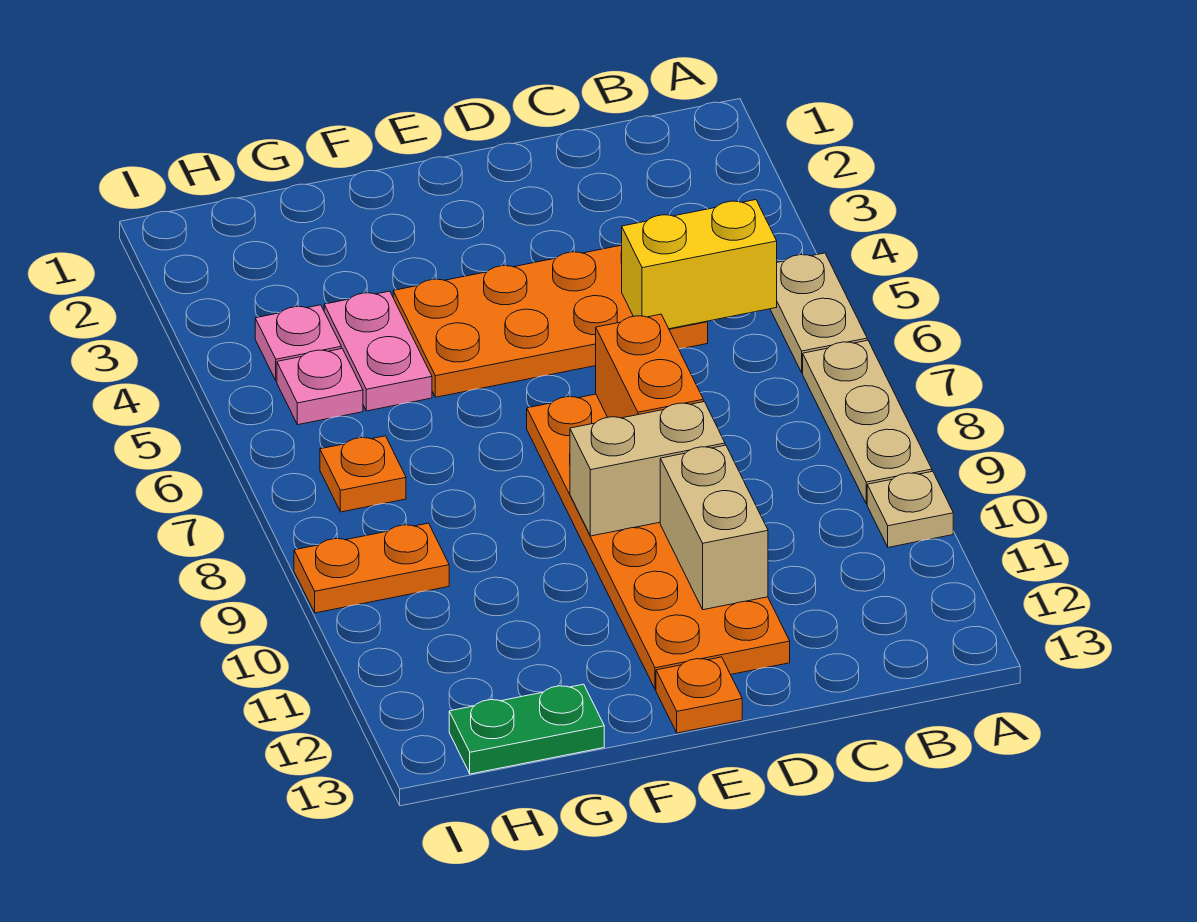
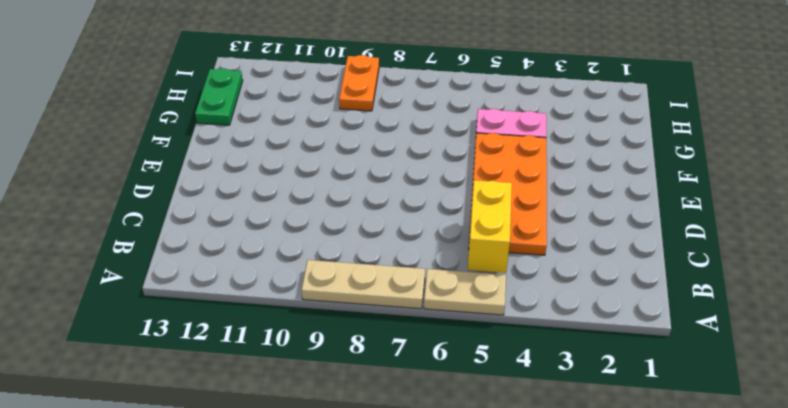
none -> tan plate A10 level 1
none -> orange plate D7:E12 level 1
none -> orange plate E13 level 1

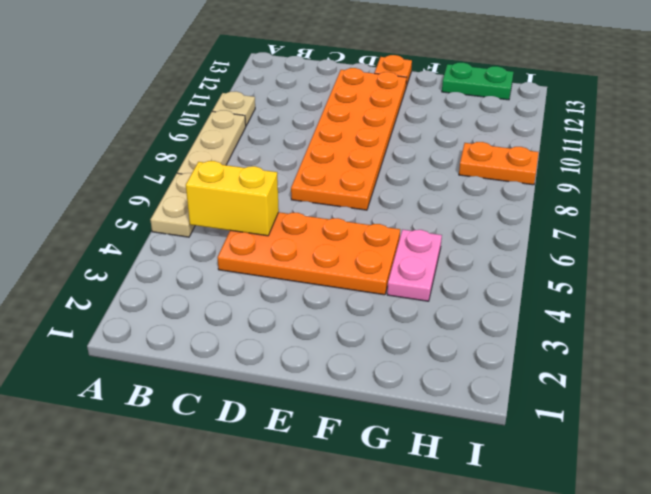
none -> pink plate H4 level 1
none -> pink plate H5 level 1
none -> orange plate H7 level 1

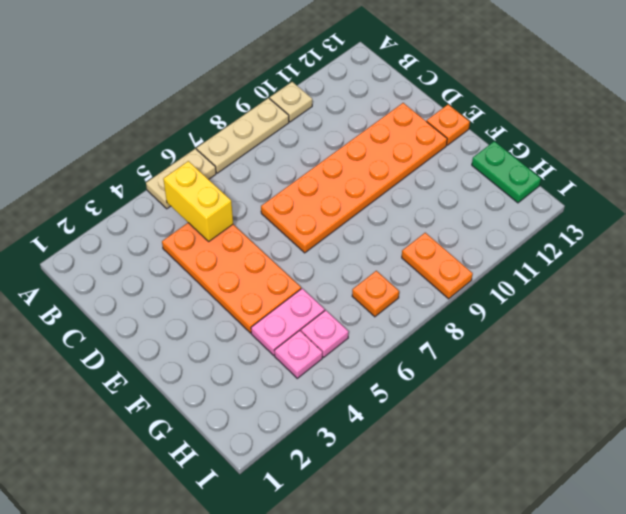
none -> orange brick D7:D8 level 2
none -> tan brick D9:E9 level 2
none -> tan brick D10:D11 level 2

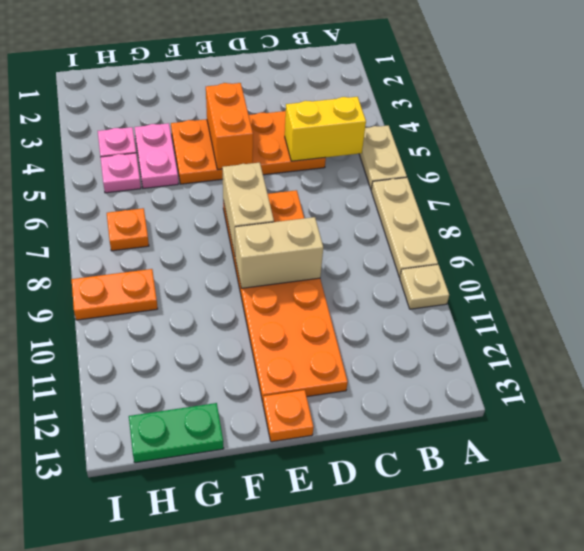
orange brick E4:E5 level 2 -> orange brick D7:D8 level 2
tan brick E7:E8 level 2 -> tan brick D10:D11 level 2

